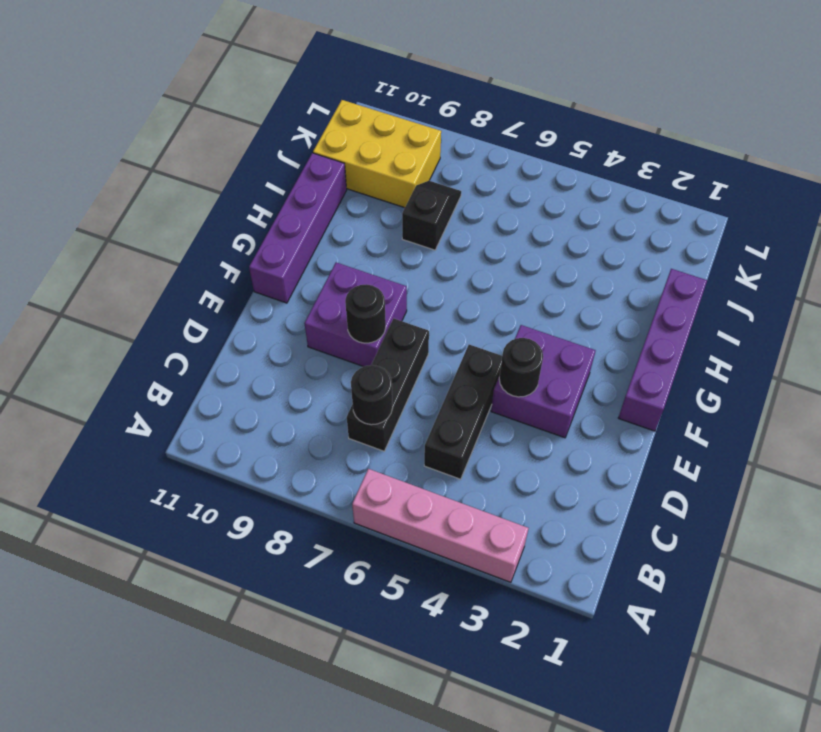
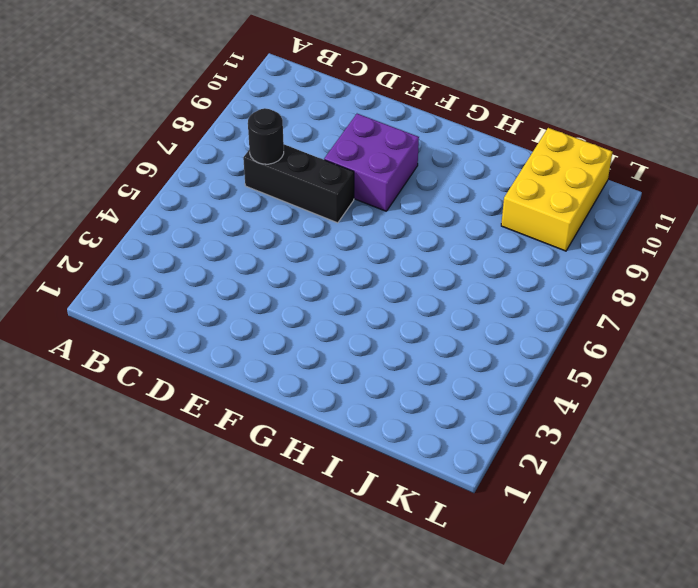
none -> pink brick A3:A6 level 1
none -> black brick C5:E5 level 1
none -> purple brick E3:F4 level 1

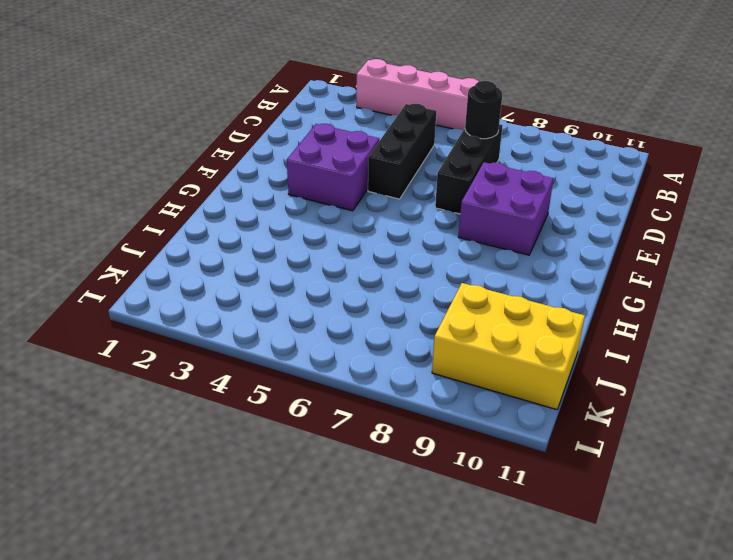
none -> purple brick F1:I1 level 1
none -> purple brick F11:I11 level 1
none -> black slope I8:J8 level 1 top I

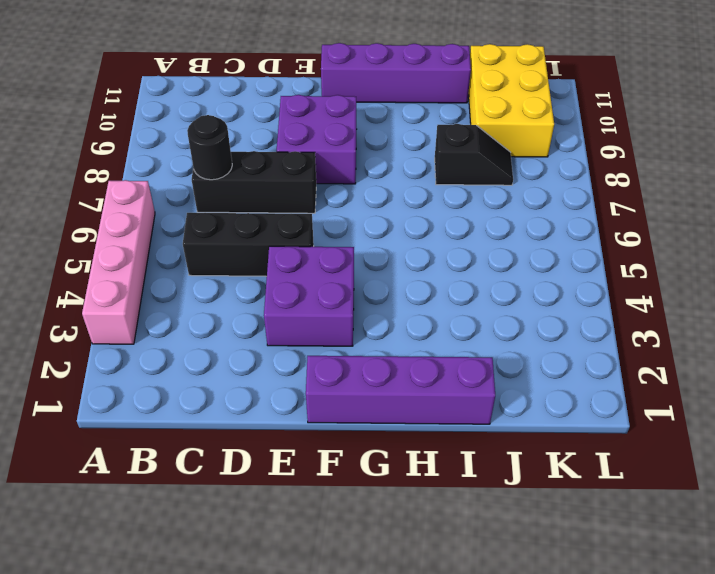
none -> black round brick E4 level 2
none -> black round brick E8 level 2

